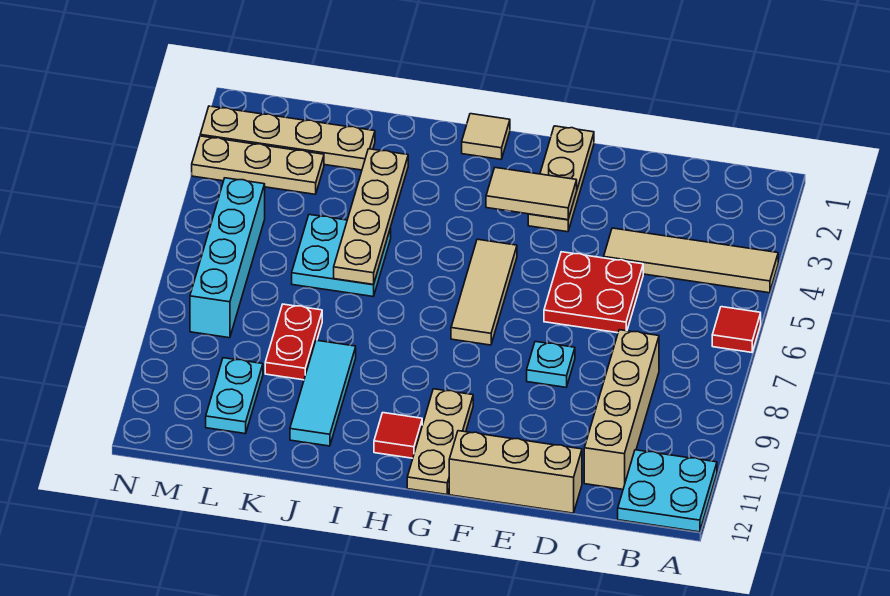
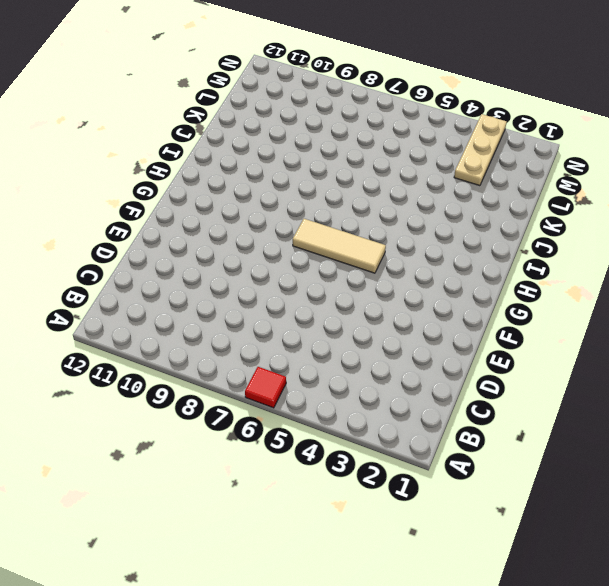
none -> tan tile A4:D4 level 1
none -> cyan plate A11:B12 level 1
none -> tan brick C8:C11 level 1

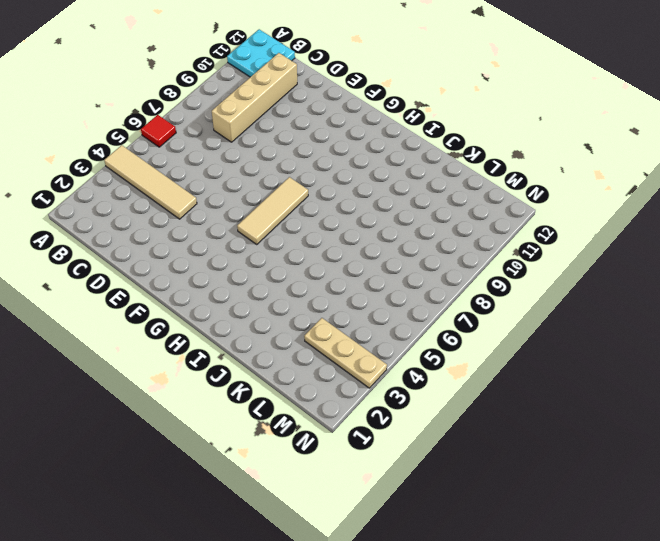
none -> red plate D5:E6 level 1
none -> tan brick D12:F12 level 1
none -> cyan plate E8 level 1

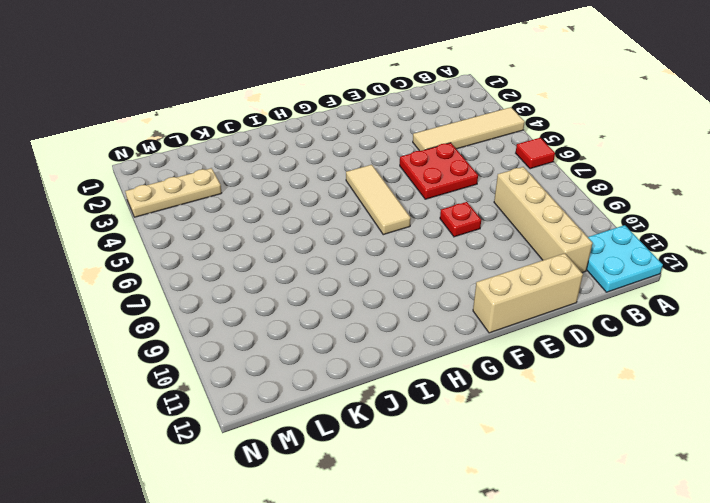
red plate E8 level 1 -> cyan plate E8 level 1
none -> tan plate F1:F3 level 1
none -> tan plate G10:G12 level 1
none -> tan tile H1 level 1

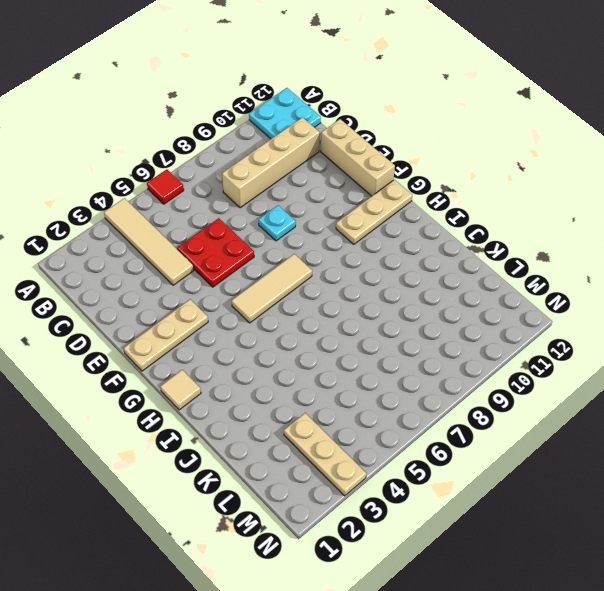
none -> red tile H11 level 1
none -> cyan plate J5:K6 level 1
none -> cyan tile J9:J11 level 1

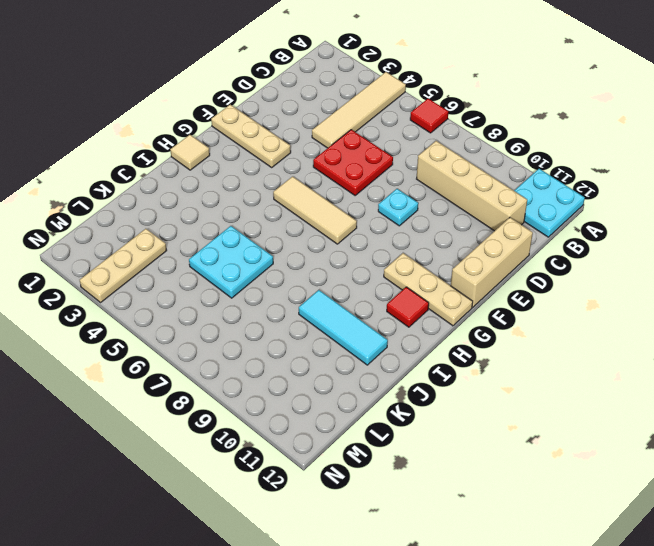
none -> tan plate K2:N2 level 1
none -> red plate K8:K9 level 1
none -> cyan plate L10:L11 level 1

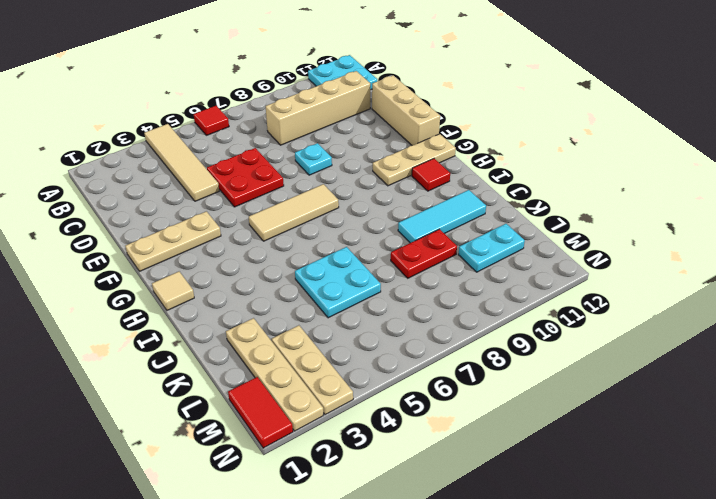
red tile M1:N1 level 1 -> none
none -> cyan brick M5:M8 level 1
none -> tan tile F3:G3 level 2
none -> tan plate J3:J6 level 2

